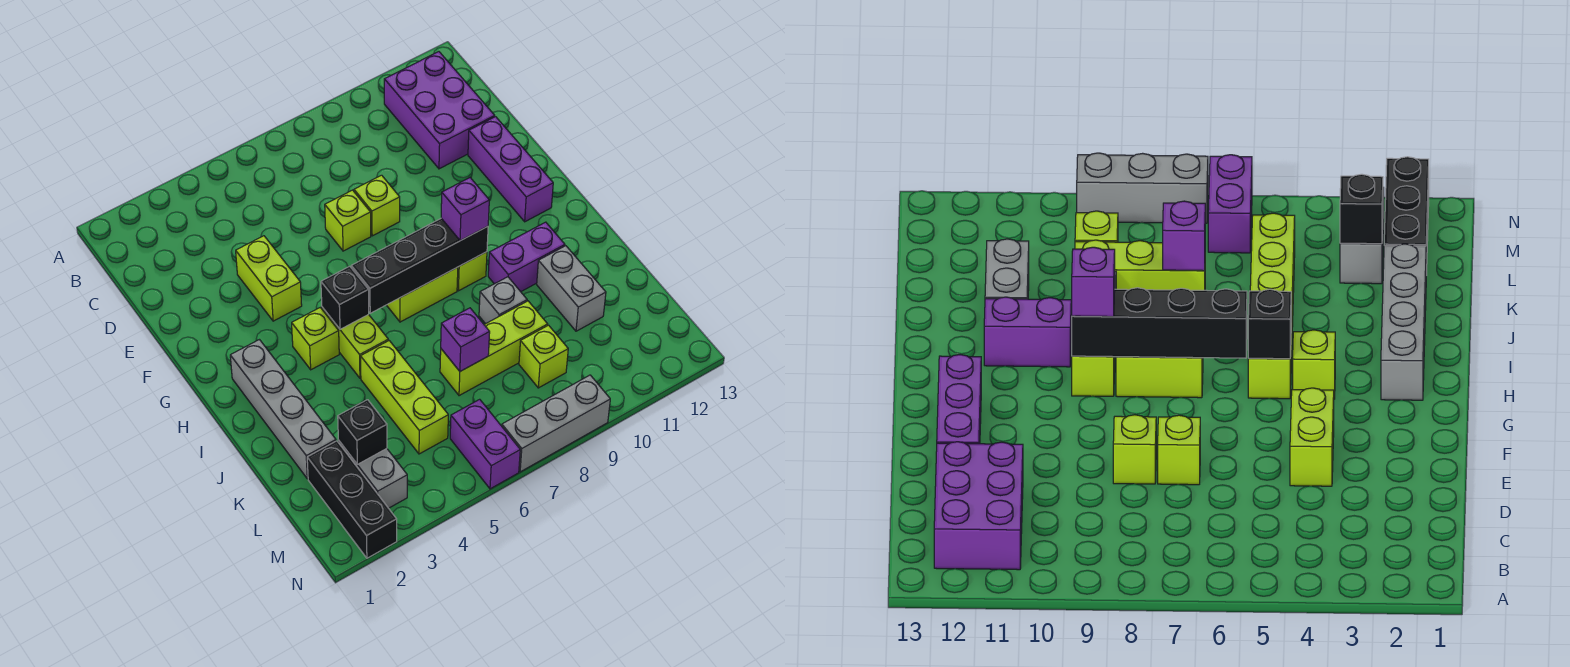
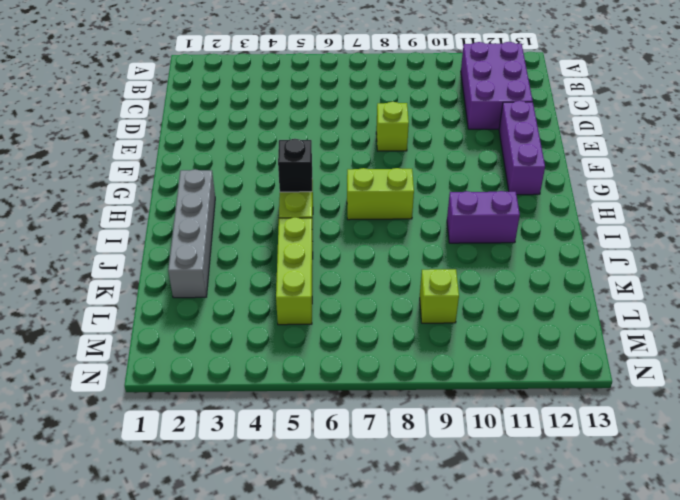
none -> lime brick E4:F4 level 1
none -> lime brick E7 level 1
none -> lime brick H4 level 1

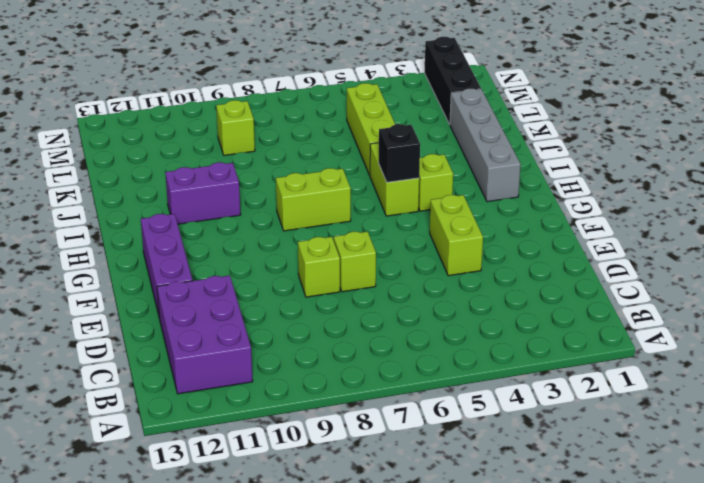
none -> lime brick H9 level 1
none -> grey brick J9 level 1
none -> grey brick J11:K11 level 1

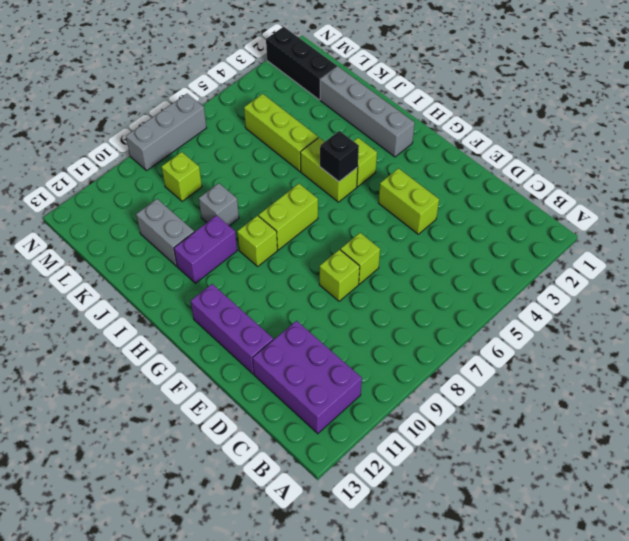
none -> lime brick K7:K9 level 1
none -> grey brick L3:M3 level 1
none -> purple brick M6:N6 level 1

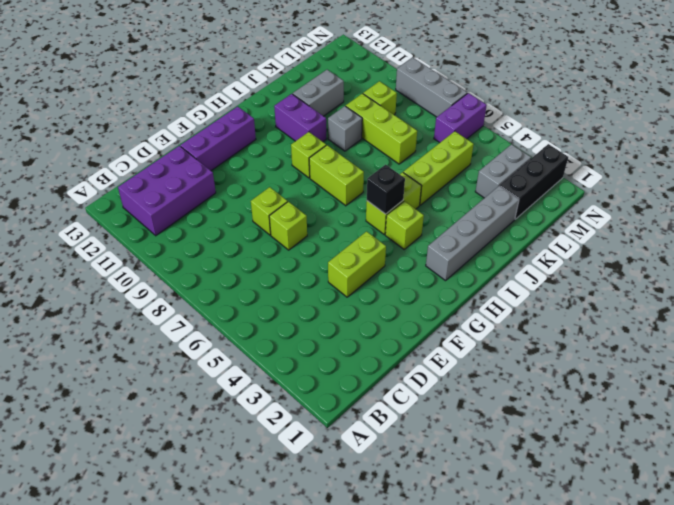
none -> black brick H6:H9 level 2
none -> purple brick K7 level 2
none -> black brick L3 level 2

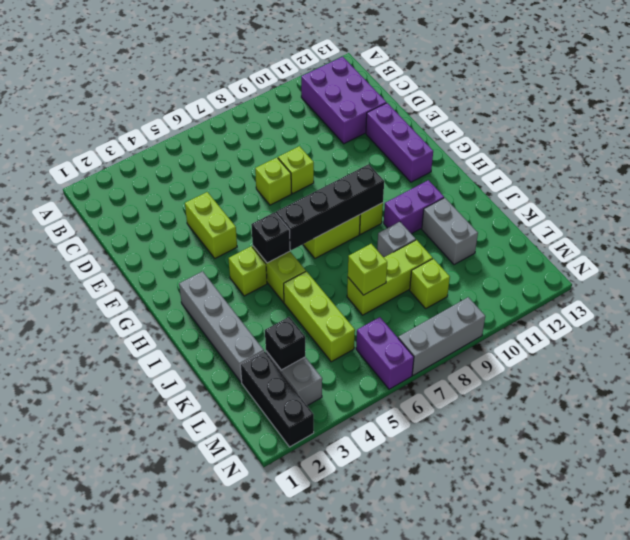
lime brick K7 level 2 -> purple brick K7 level 2
none -> purple brick H9 level 3

